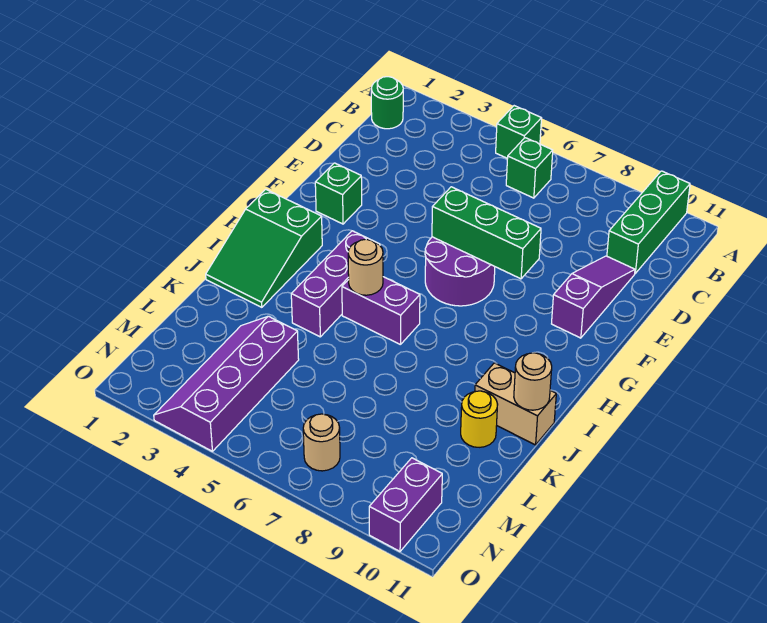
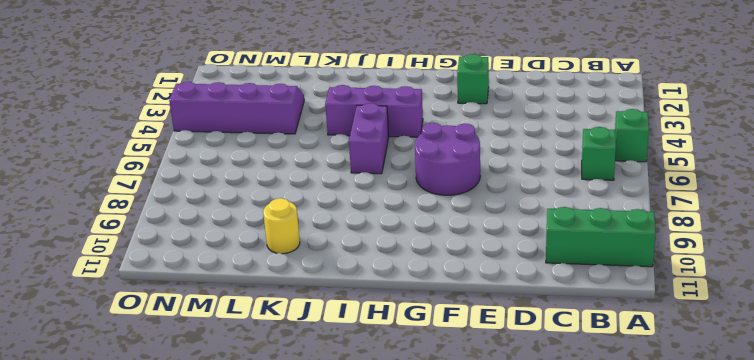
none -> green round brick B1 level 1
none -> purple slope D10:F10 level 1 top F
none -> green slope H1:J2 level 1 top H

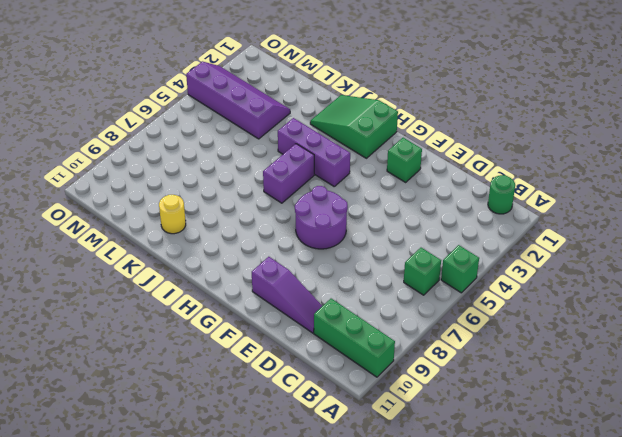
none -> tan brick J10:J11 level 1
none -> tan round brick N7 level 1
none -> purple brick N10:O10 level 1

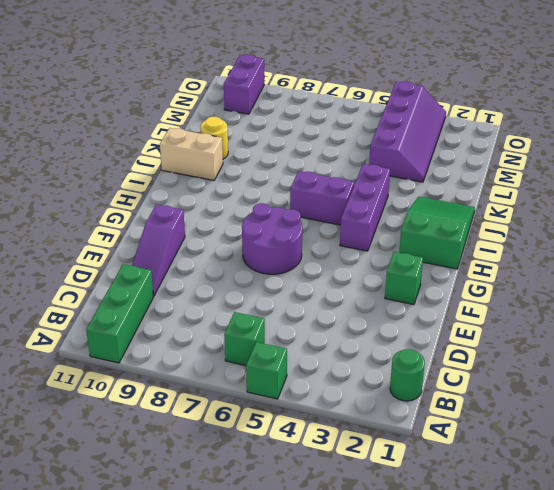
none -> tan round brick N7 level 1
none -> green brick F6:F8 level 2
none -> tan round brick I5 level 2

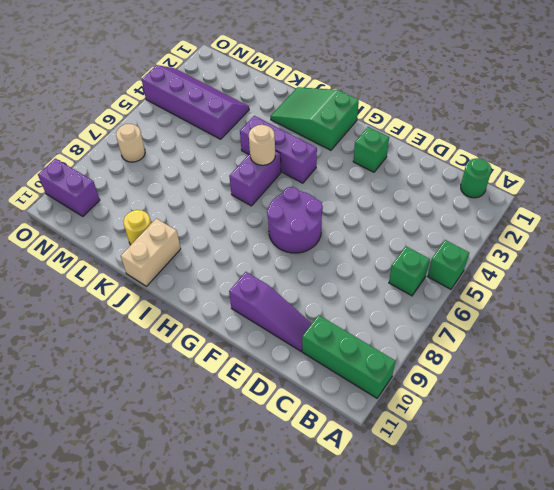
none -> green brick F6:F8 level 2
none -> tan round brick J11 level 2

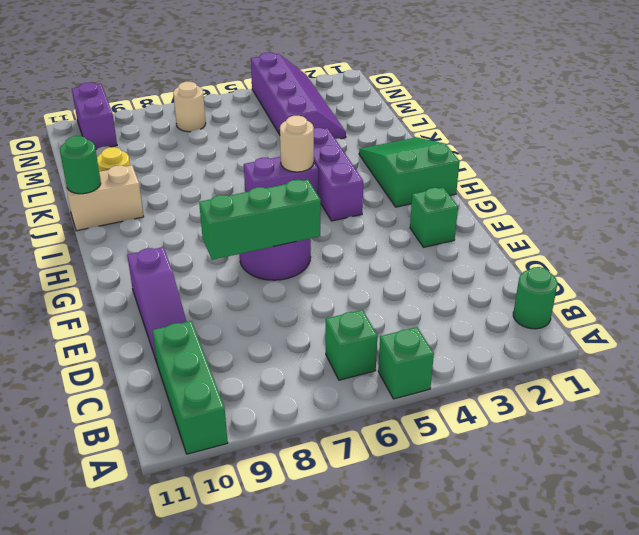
green round brick J11 level 2 -> tan round brick J11 level 2

